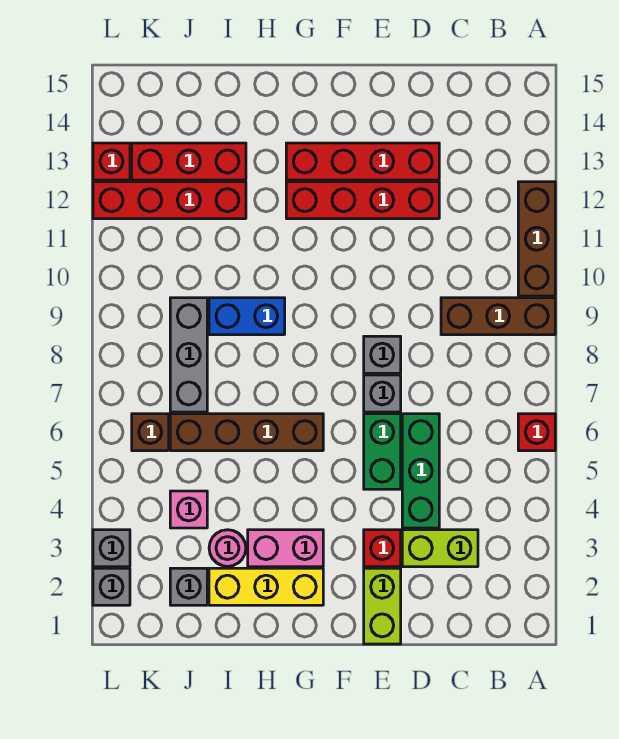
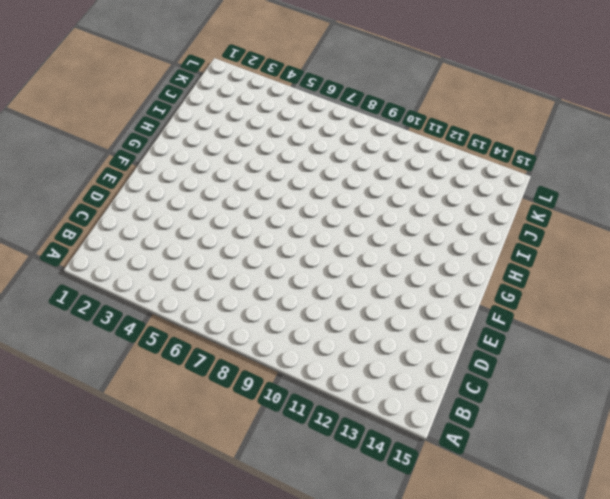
none -> red brick A6 level 1
none -> brown brick A9:C9 level 1
none -> brown brick A10:A12 level 1

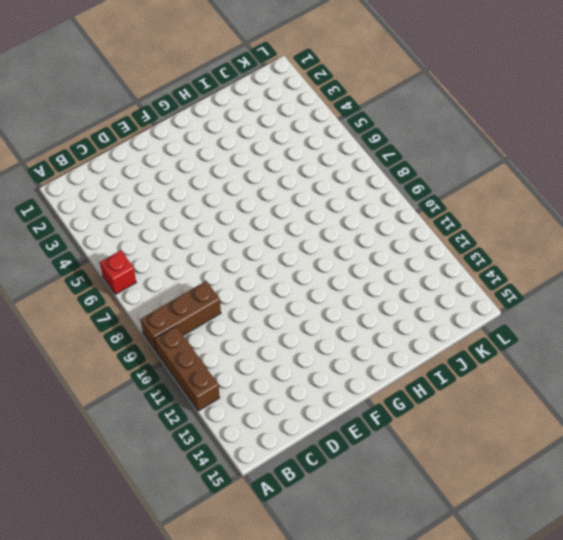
none -> lime brick C3:D3 level 1
none -> green brick D4:D6 level 1
none -> red brick D12:G12 level 1

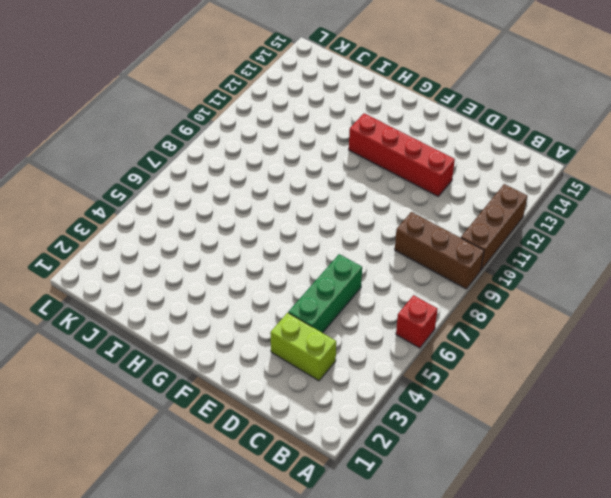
none -> red brick D13:G13 level 1
none -> lime brick E1:E2 level 1
none -> red brick E3 level 1

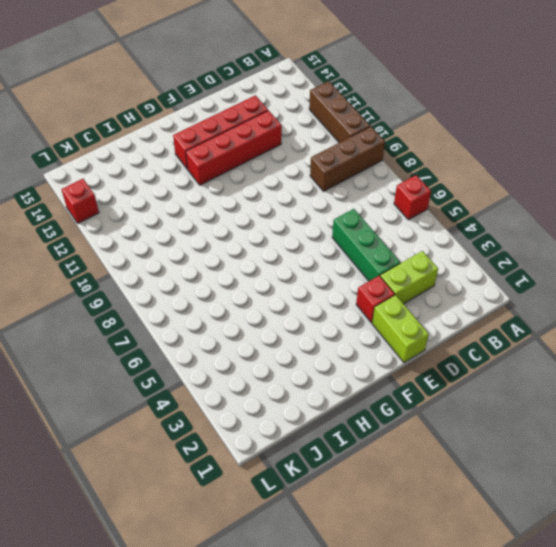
none -> green brick E5:E6 level 1
none -> grey brick E7 level 1
none -> grey brick E8 level 1

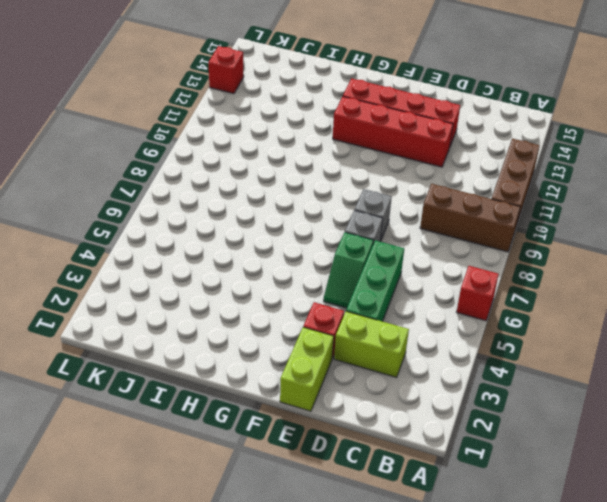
green slope E5:E6 level 1 top 6 -> green brick E5:E6 level 1
none -> yellow brick G2:I2 level 1
none -> pink brick G3:H3 level 1
none -> brown brick G6:J6 level 1

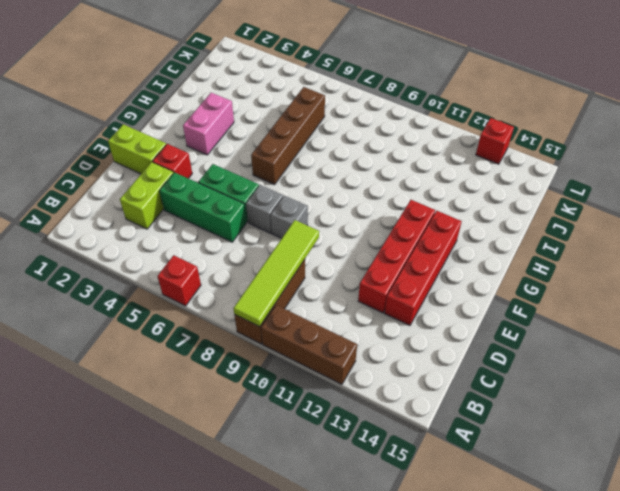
lime tile A9:D9 level 2 -> none
none -> yellow brick G2:I2 level 1
none -> blue brick H9:I9 level 1
none -> pink round brick I3 level 1

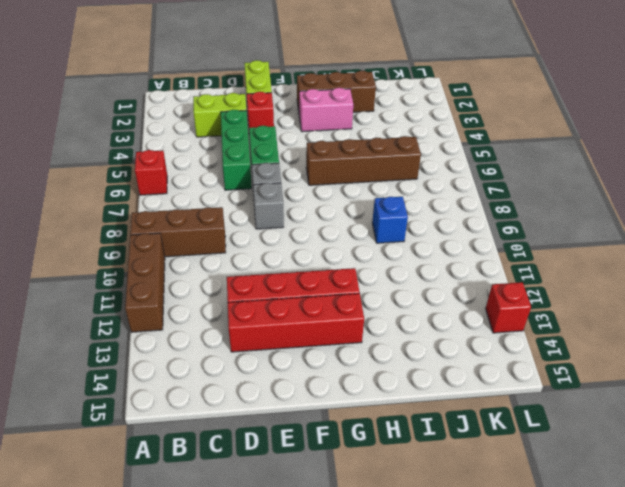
brown brick G2:I2 level 1 -> yellow brick G2:I2 level 1
blue brick I9 level 1 -> blue brick H9:I9 level 1
none -> pink round brick I3 level 1
none -> red brick I12:L12 level 1
none -> red brick I13:K13 level 1

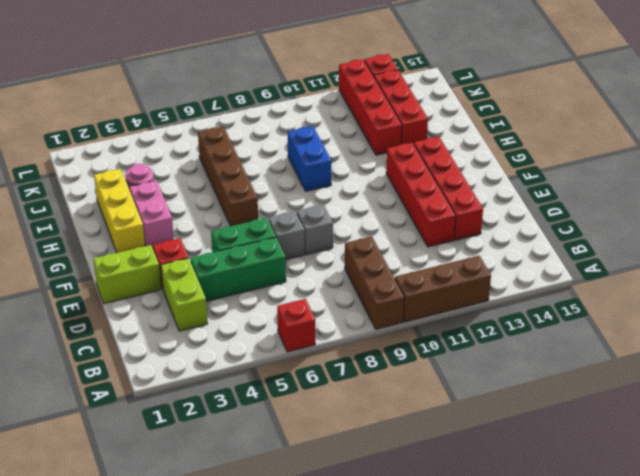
none -> grey brick J2 level 1
none -> pink brick J4 level 1
none -> grey brick J7:J9 level 1

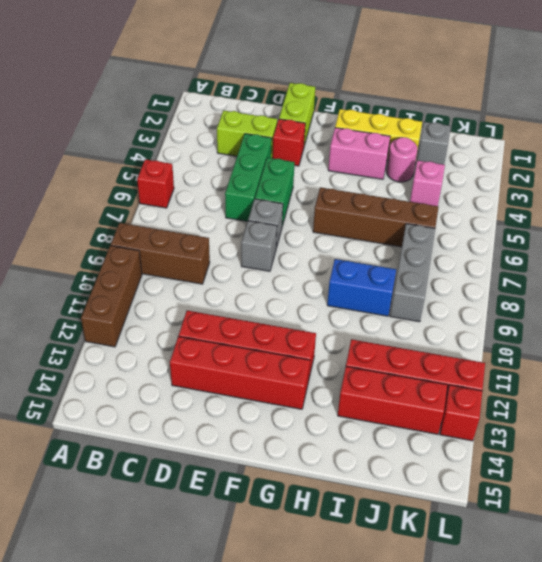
none -> brown brick K6 level 1
none -> grey brick L2 level 1
none -> grey brick L3 level 1

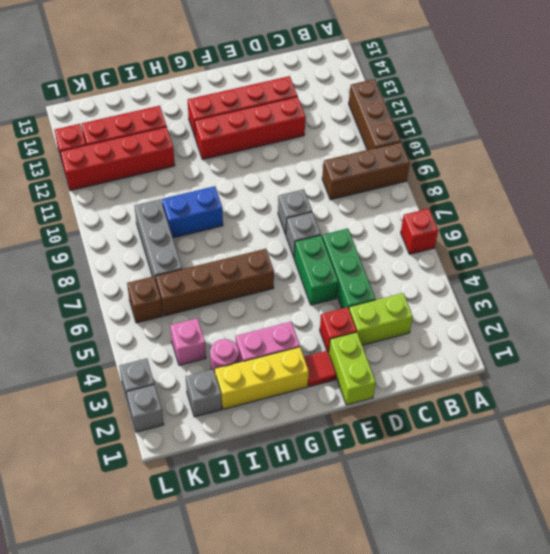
red tile F2 level 1 -> none

